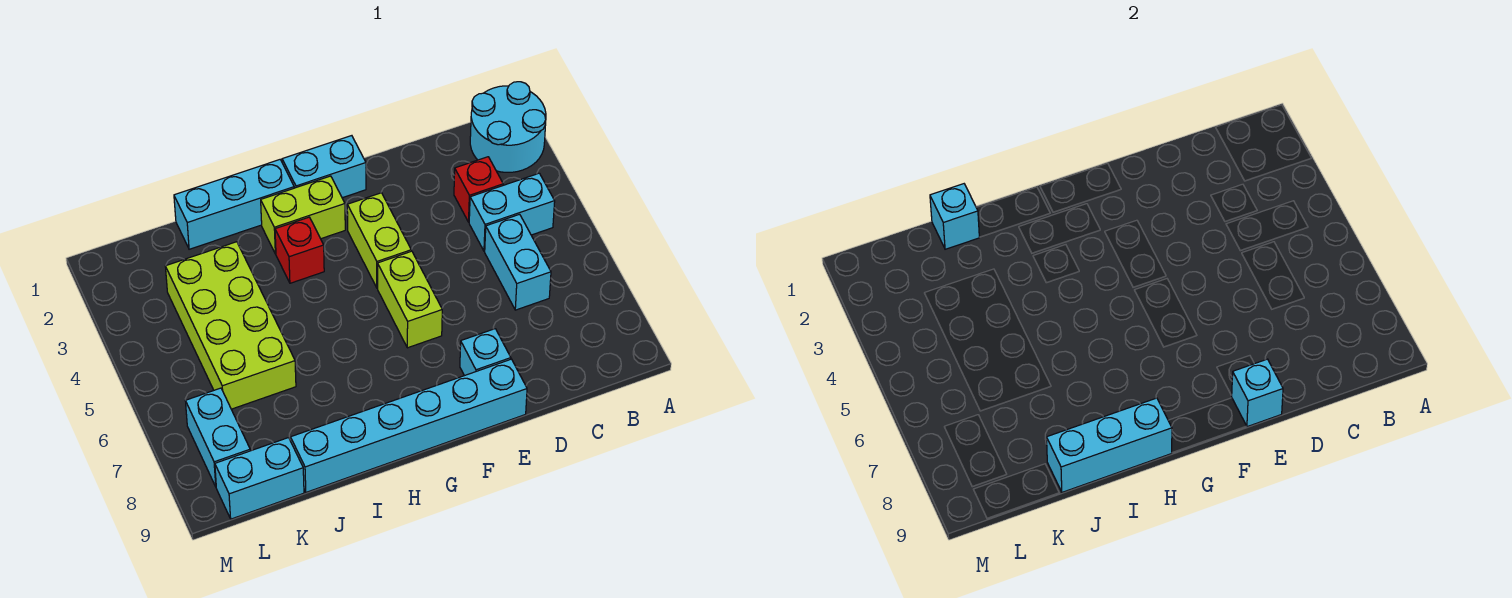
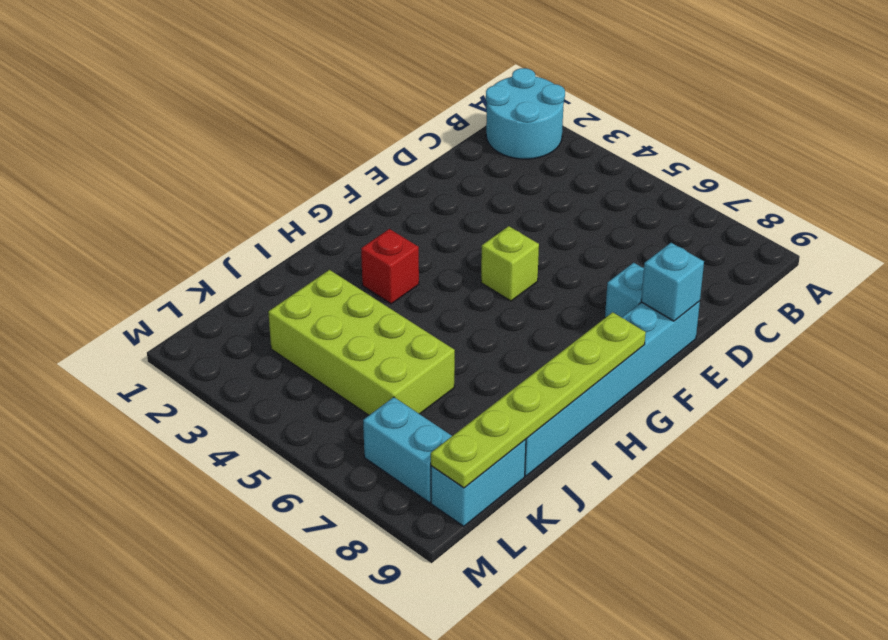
lime brick F5 level 1 -> lime brick F5:F6 level 1
lime plate G9:L9 level 2 -> cyan brick H9:J9 level 2
none -> cyan brick B4:C4 level 1
none -> red brick C3 level 1
none -> cyan brick C5:C6 level 1

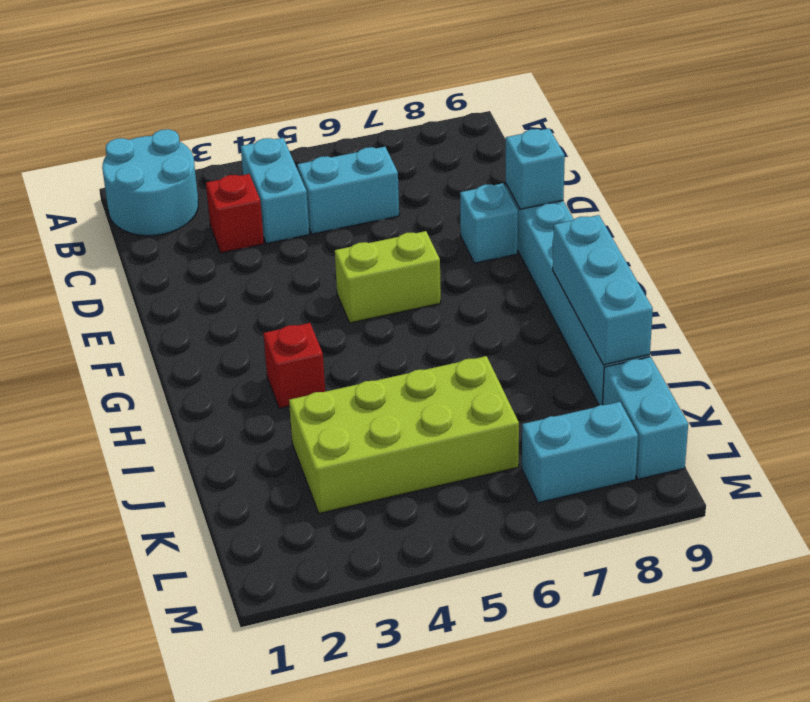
none -> cyan brick F1:G1 level 1
none -> lime brick F3:F4 level 1
none -> lime brick G2:H2 level 1

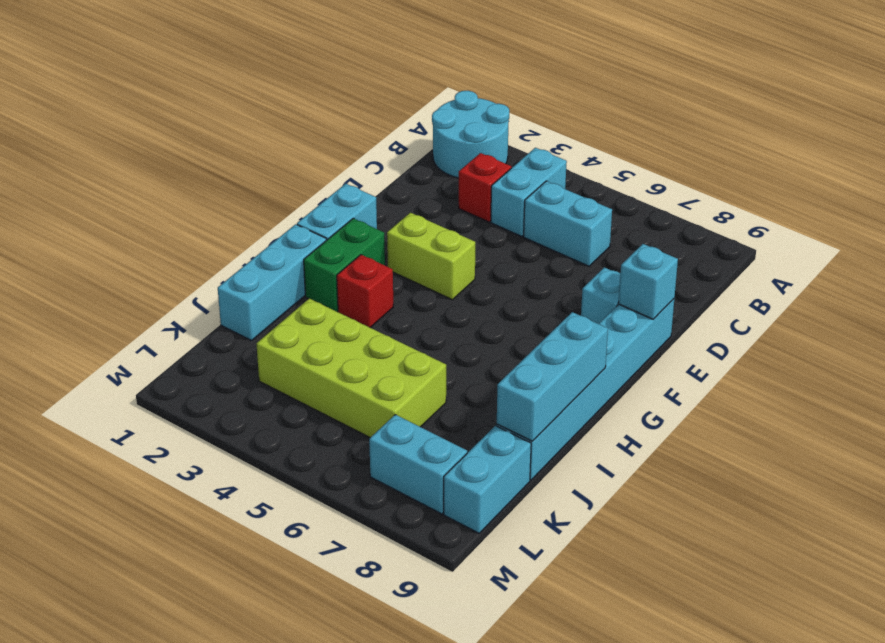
green brick G2:H2 level 1 -> lime brick G2:H2 level 1
none -> lime brick F5:F6 level 1
none -> cyan brick J1 level 2

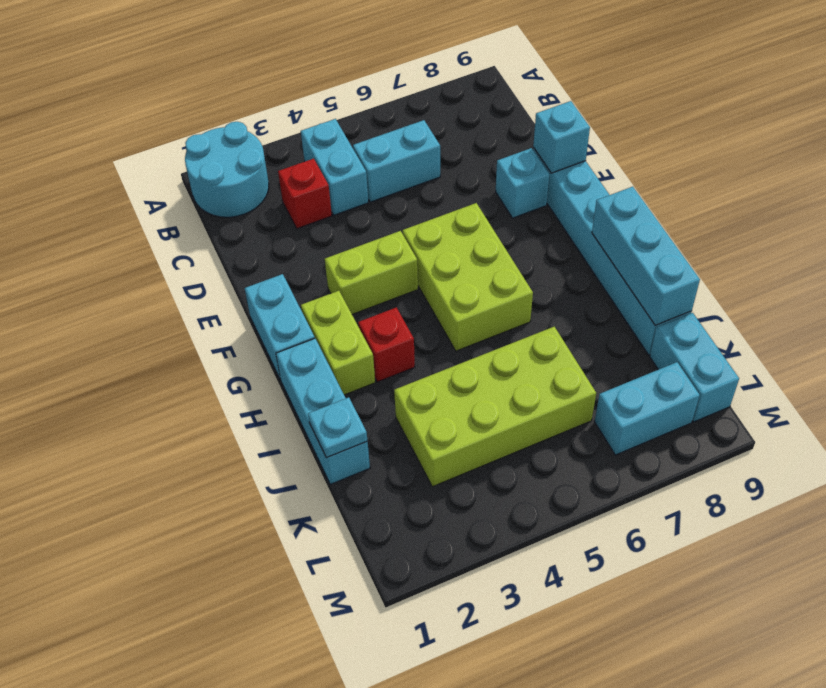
lime brick F5:H6 level 1 -> lime brick F5:F6 level 1
cyan plate J1 level 2 -> cyan brick J1 level 2

